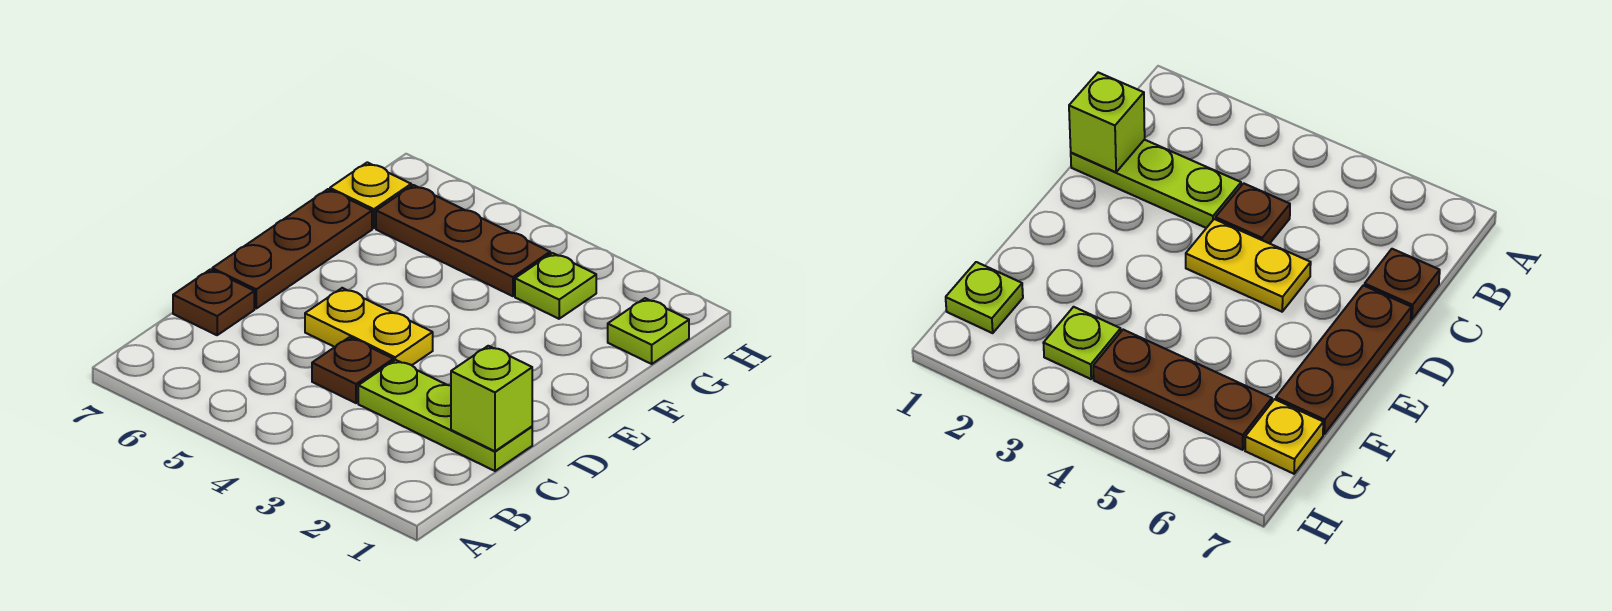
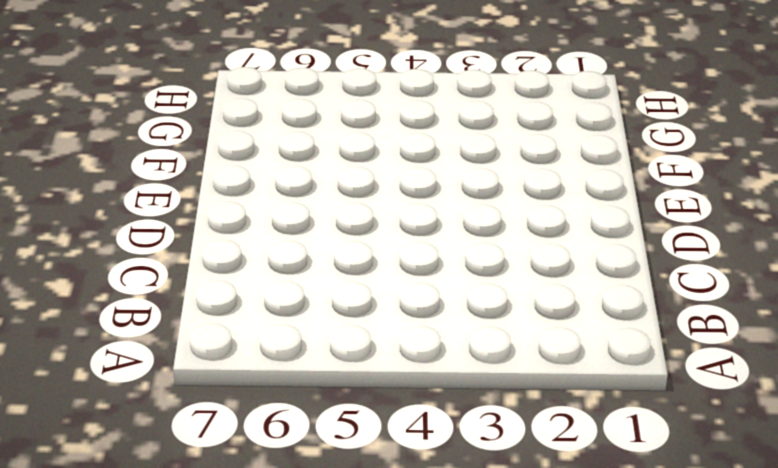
none -> lime plate C1:C3 level 1
none -> brown plate C4 level 1

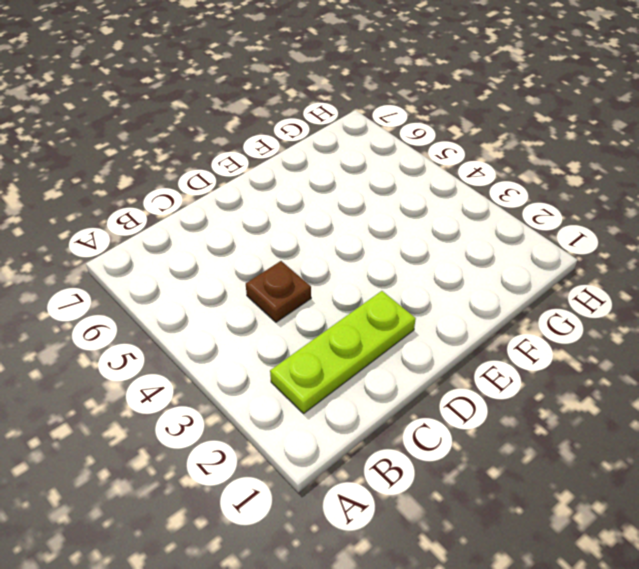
lime plate B2:D2 level 1 -> lime plate C1:C3 level 1
none -> brown plate C7 level 1
none -> yellow plate D4:D5 level 1

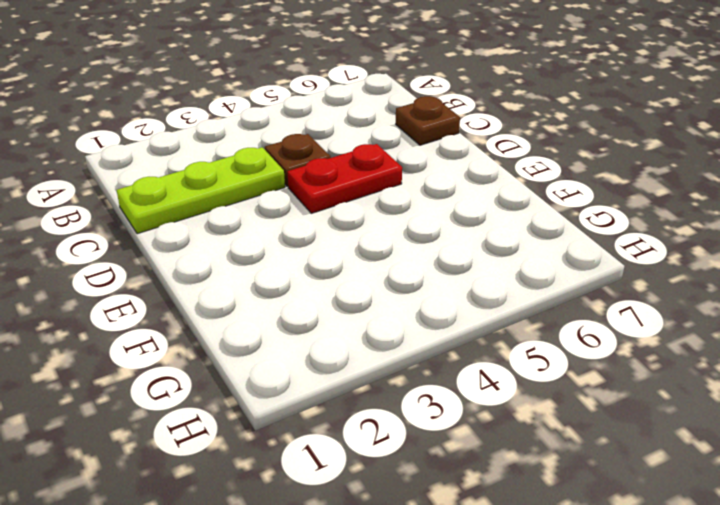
red plate D4:D5 level 1 -> yellow plate D4:D5 level 1
none -> brown plate D7:F7 level 1
none -> lime plate G1 level 1

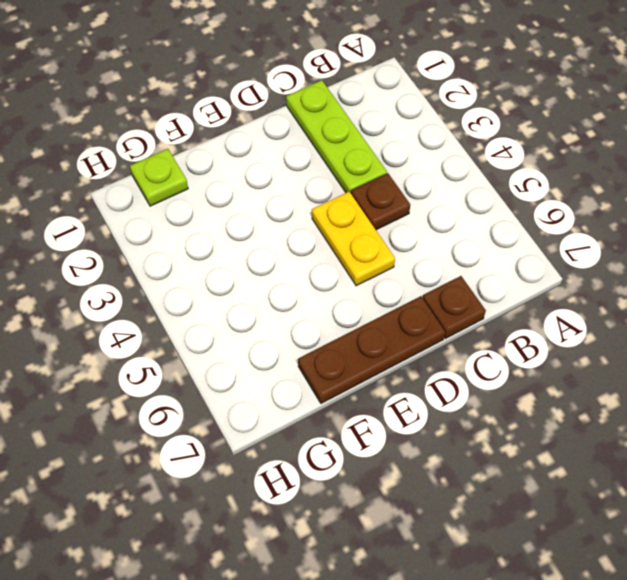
none -> lime plate G3 level 1
none -> brown plate G4:G6 level 1

